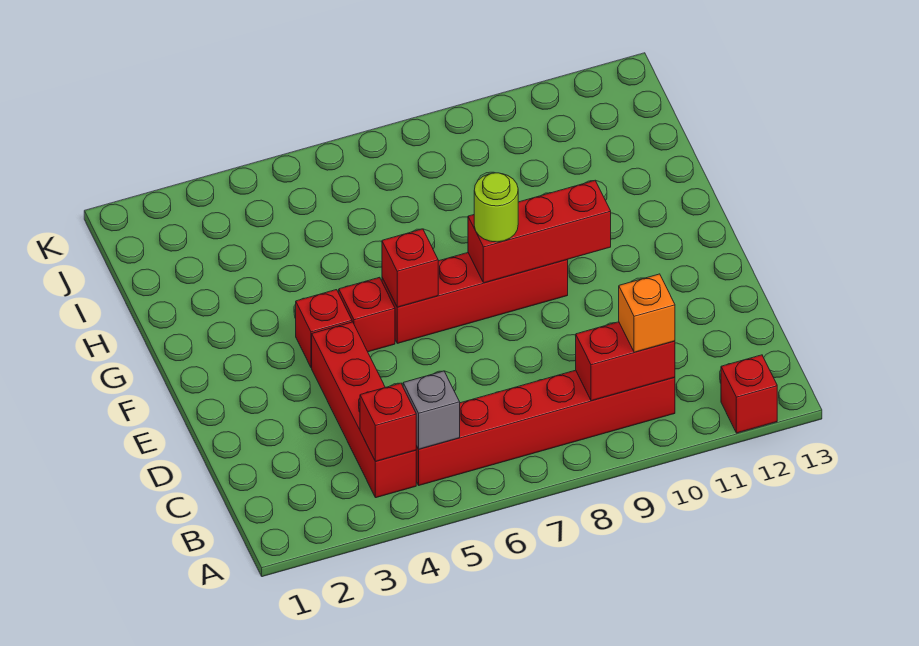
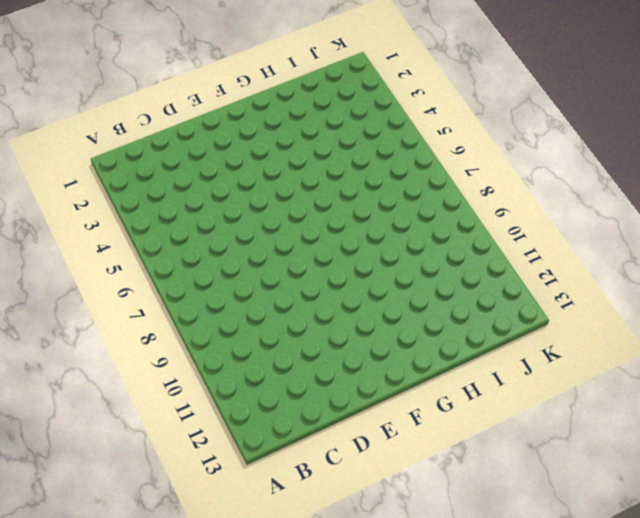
none -> red brick A12 level 1
none -> red brick B4:E4 level 1
none -> red brick B5:B10 level 1

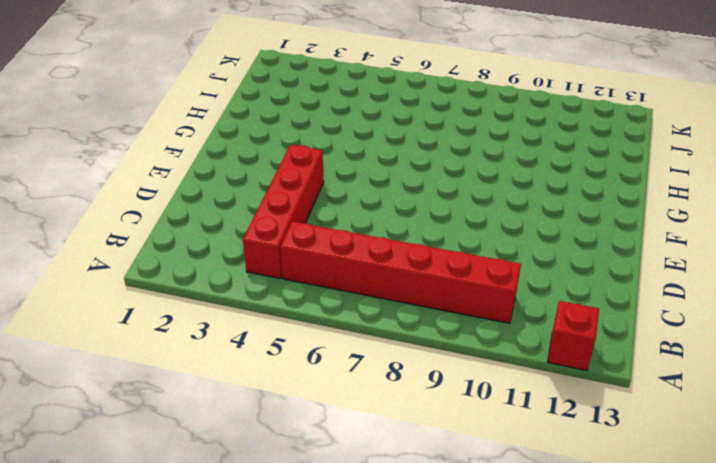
none -> red brick F4 level 1
none -> red brick F5 level 1
none -> red brick F6:F9 level 1

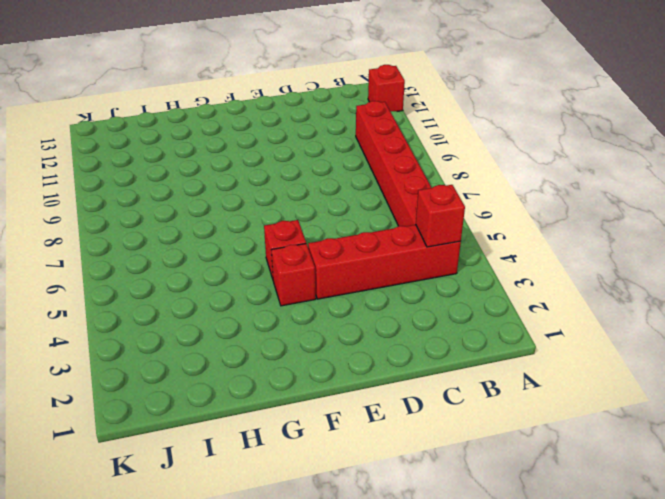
none -> red brick F6:F9 level 1
none -> grey brick B5 level 2
none -> red brick B9:B10 level 2

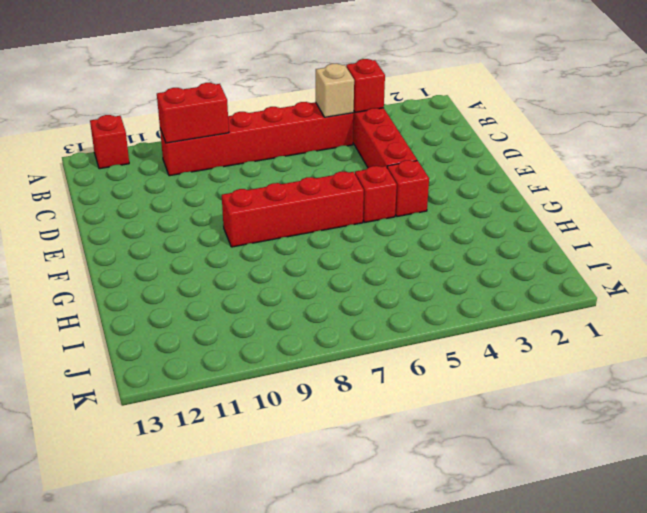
tan brick B5 level 2 -> grey brick B5 level 2
none -> red brick F6 level 2
none -> red brick F8:F10 level 2
none -> orange brick B10 level 3

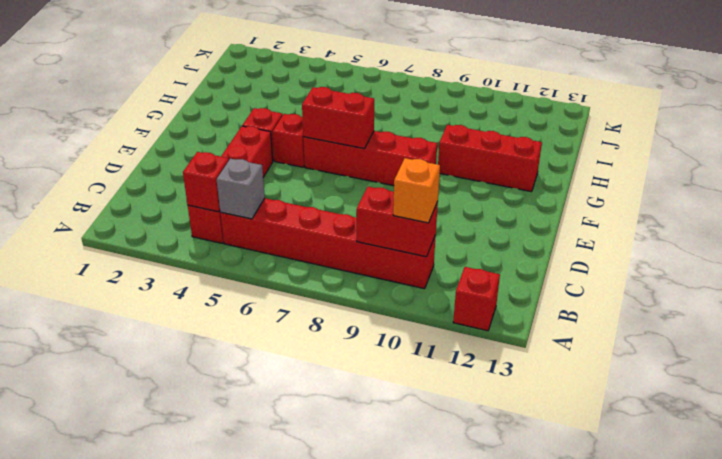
red brick F6:F7 level 2 -> red brick F6 level 2
red brick G10:G12 level 1 -> red brick F8:F10 level 2
none -> lime round brick F8 level 3

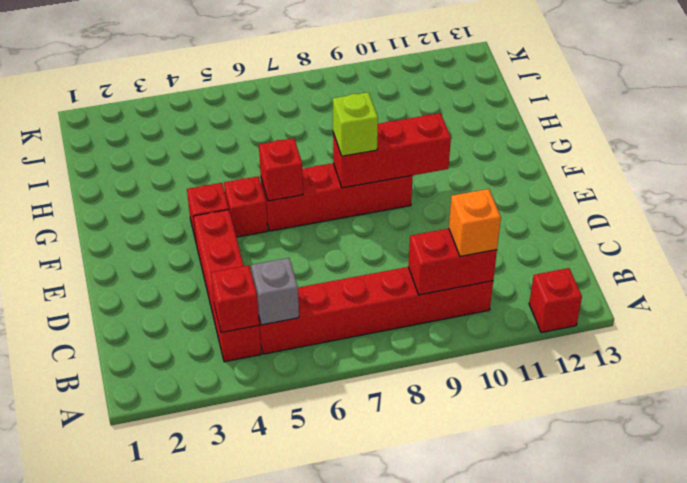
lime brick F8 level 3 -> lime round brick F8 level 3

